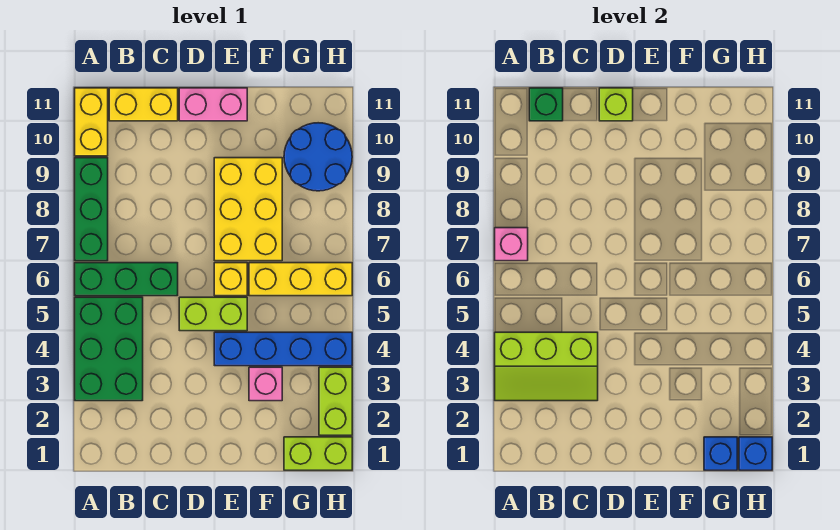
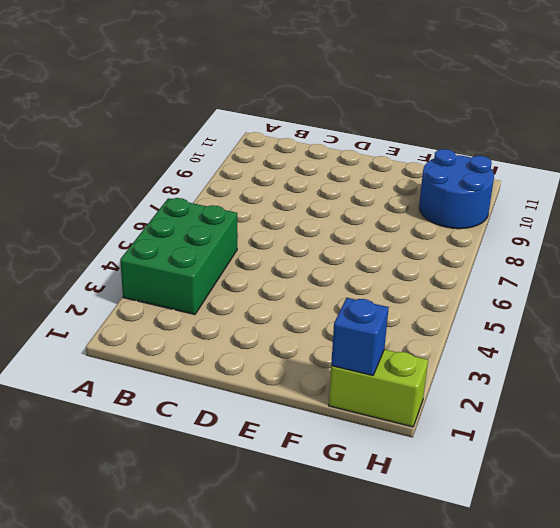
none -> green brick A6:C6 level 1
none -> green brick A7:A9 level 1
none -> yellow brick A10:A11 level 1

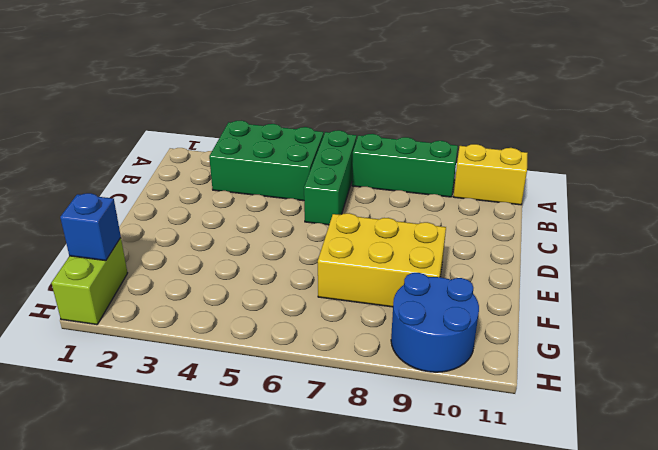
none -> yellow brick B11:C11 level 1
none -> lime brick D5:E5 level 1
none -> pink brick D11:E11 level 1

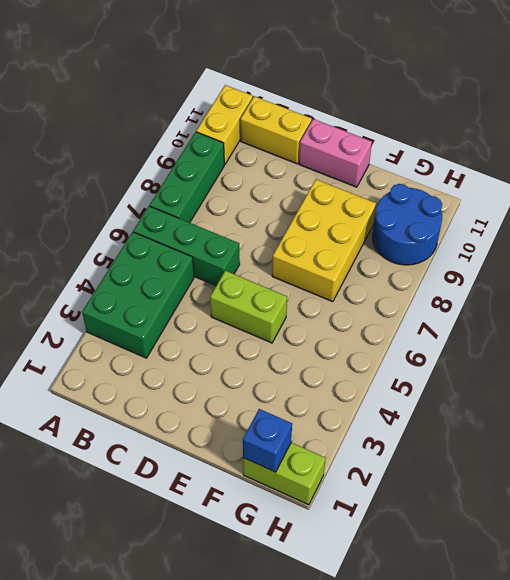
none -> blue brick E4:H4 level 1
none -> yellow brick E6 level 1
none -> pink brick F3 level 1

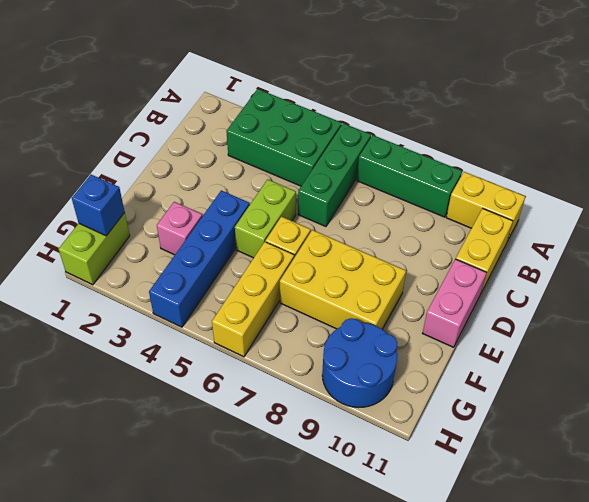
none -> lime brick H2:H3 level 1
none -> lime slope A3:C4 level 2 top 4
none -> pink brick A7 level 2

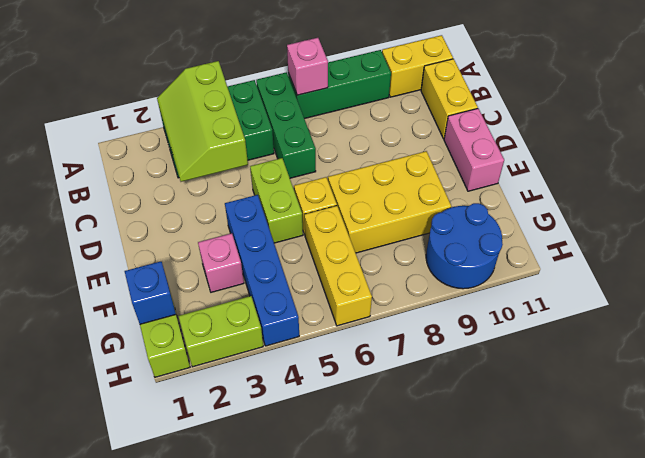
none -> green brick B11 level 2
none -> lime brick D11 level 2
none -> blue brick H1 level 2

